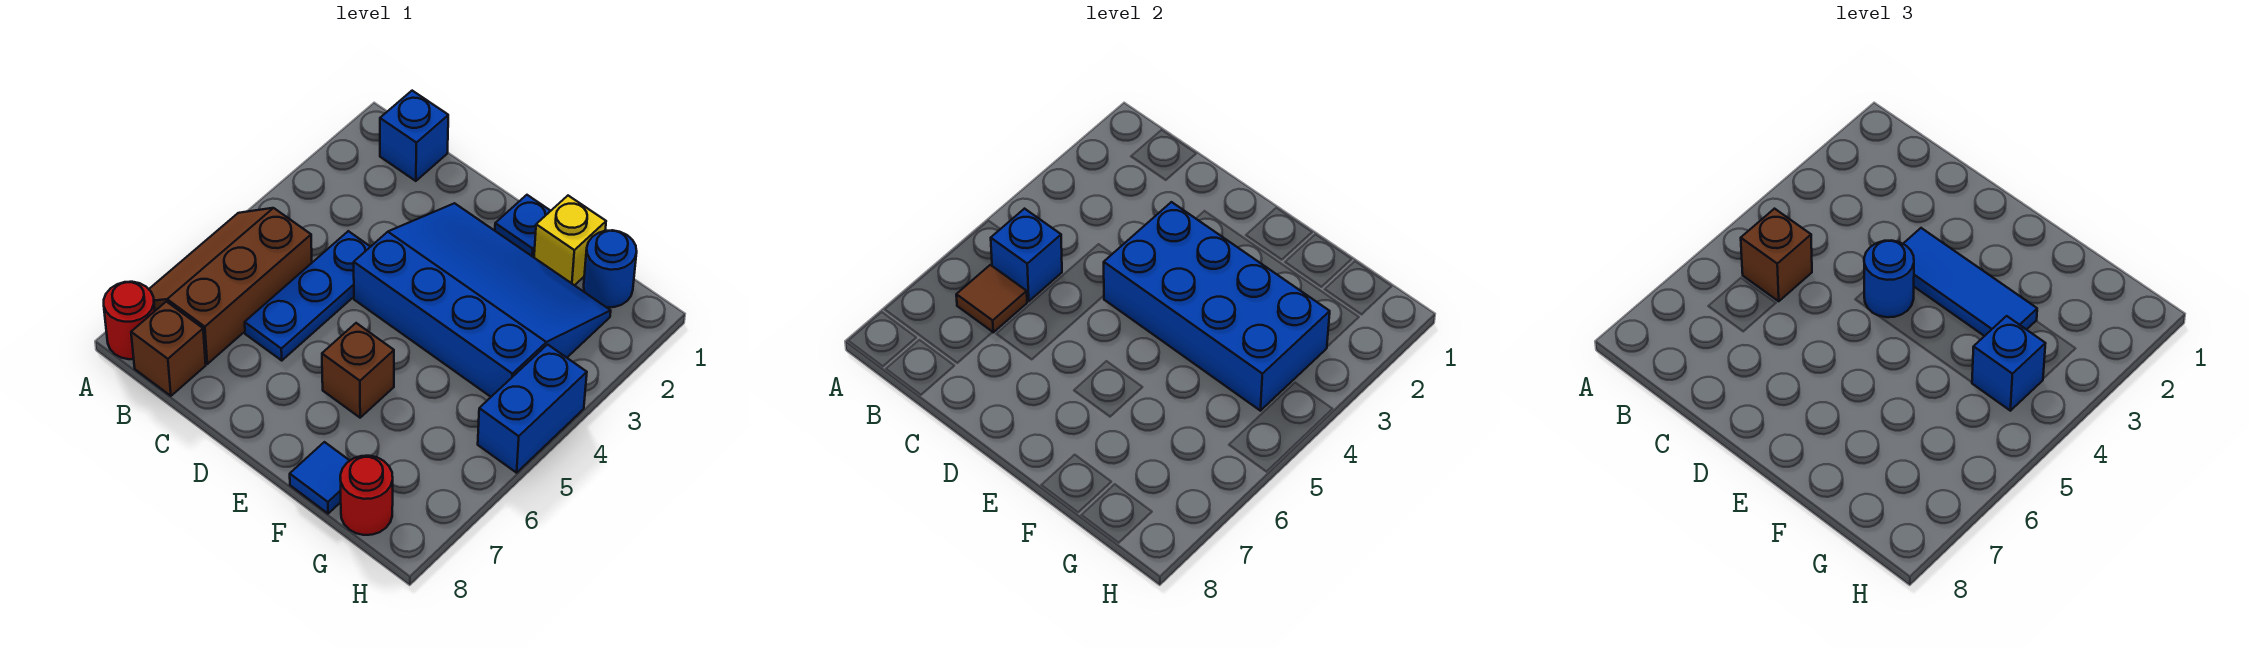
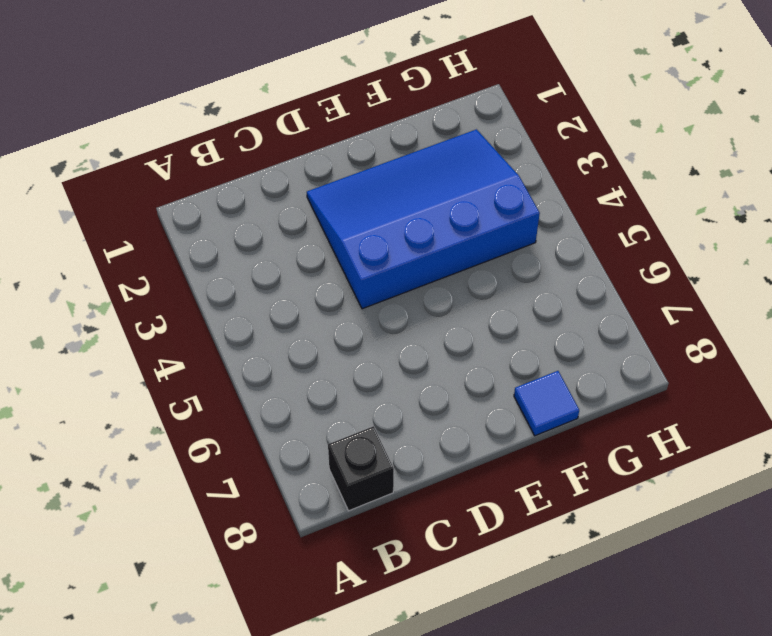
black brick B8 level 1 -> brown brick B8 level 1
none -> brown slope A5:B7 level 1 top B
none -> red round brick A8 level 1
none -> blue brick B1 level 1

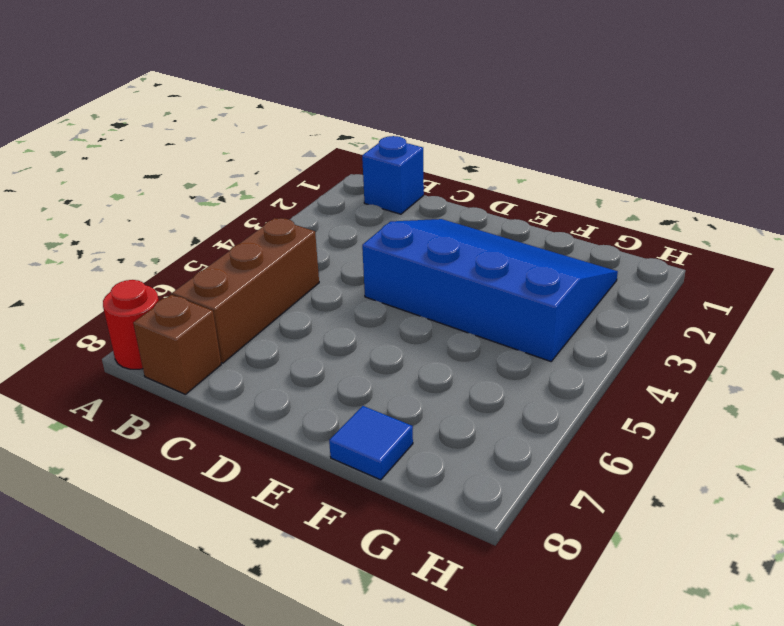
none -> blue plate C4:C6 level 1
none -> blue plate E1 level 1
none -> brown brick E6 level 1

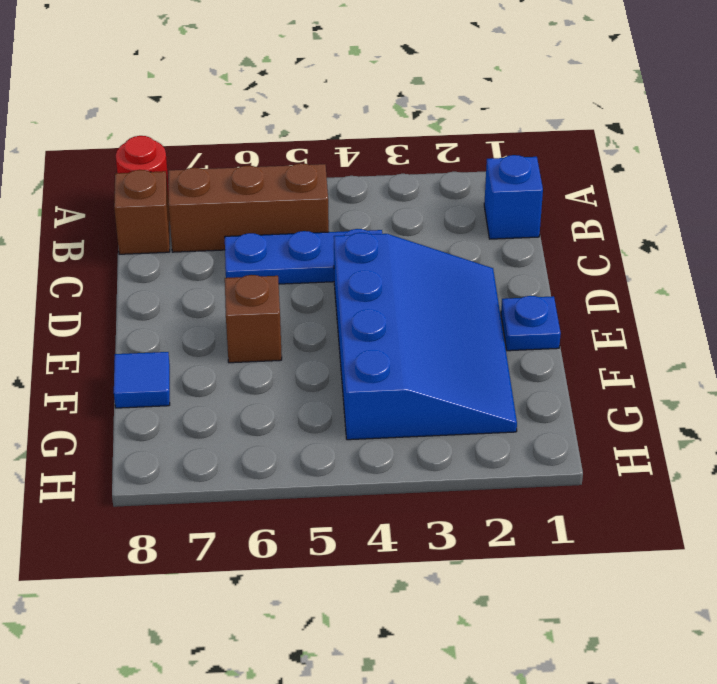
none -> yellow brick F1 level 1
none -> blue round brick G1 level 1
none -> red round brick G8 level 1

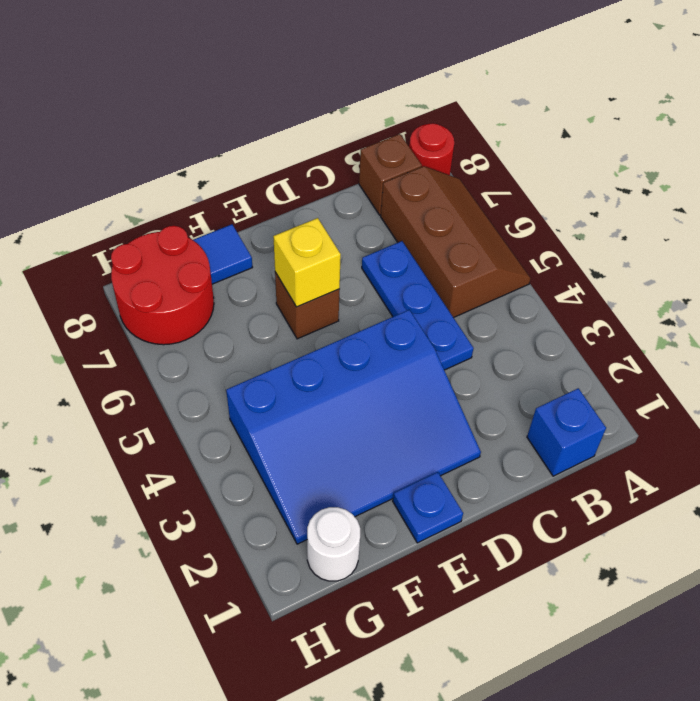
yellow brick E6 level 2 -> yellow brick F1 level 1
white round brick G1 level 1 -> blue round brick G1 level 1
red round brick G7:H8 level 1 -> red round brick G8 level 1
none -> blue brick H4:H5 level 1
none -> blue brick B5 level 2
none -> brown tile B6 level 2

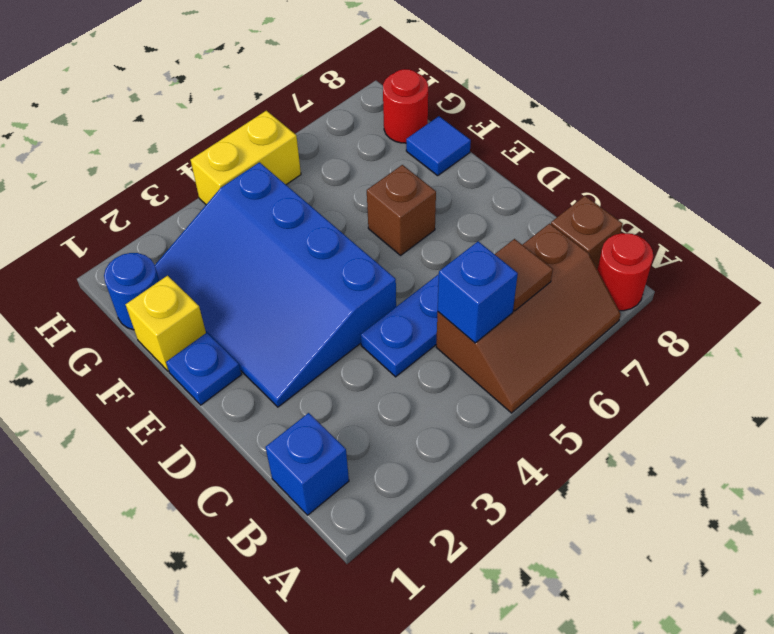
yellow brick H4:H5 level 1 -> blue brick H4:H5 level 1
none -> blue brick D3:G4 level 2
none -> brown brick B5 level 3
none -> blue tile D3:F3 level 3

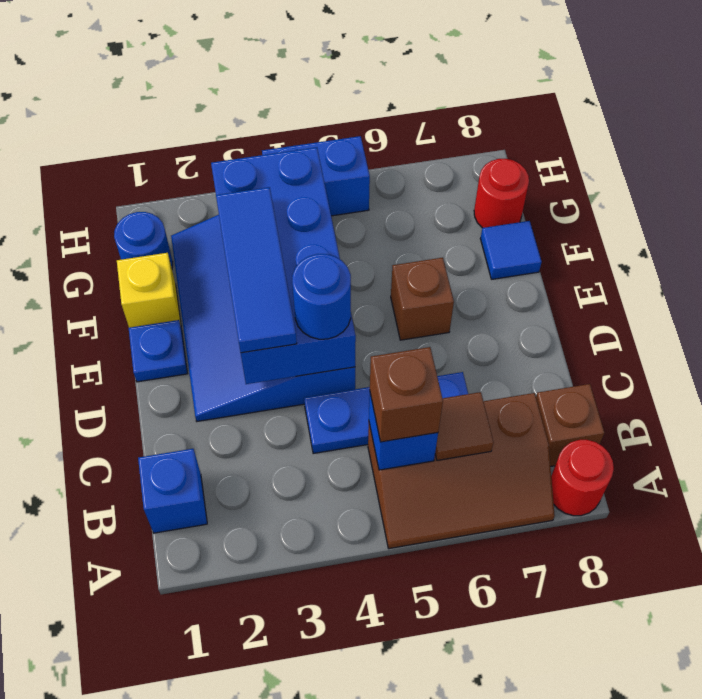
none -> blue brick G4 level 3

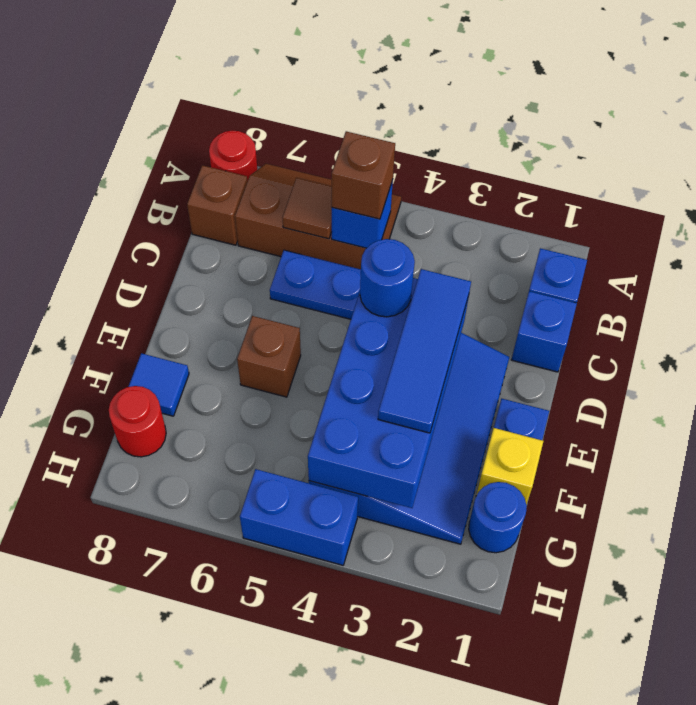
blue brick C1 level 1 -> blue brick G4 level 3

